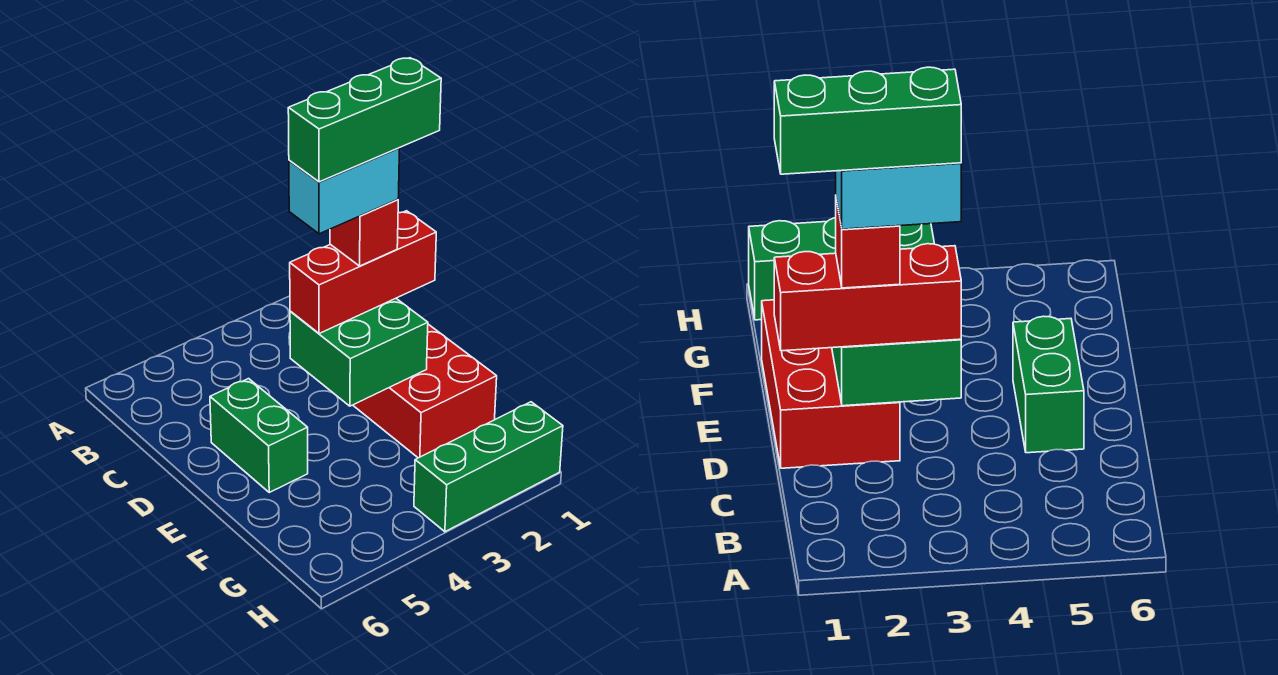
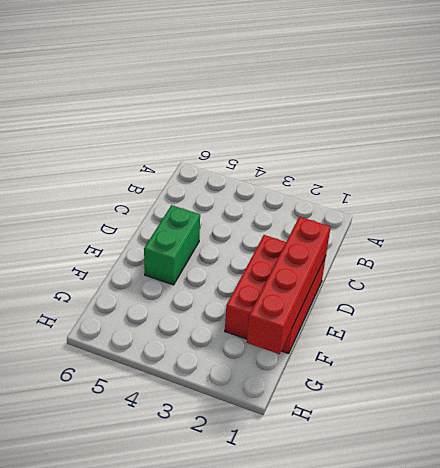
red brick D1:G1 level 2 -> none
none -> green brick H1:H3 level 1
none -> green brick D2:E3 level 2

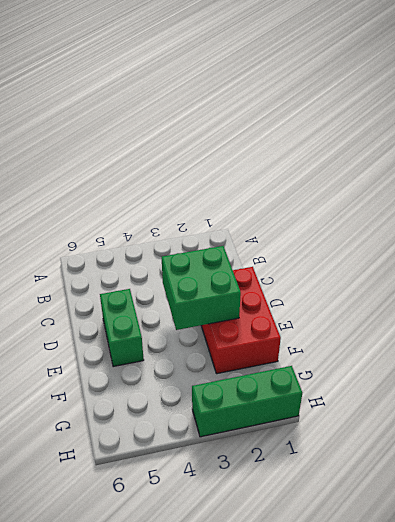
none -> red brick D1:D3 level 3
none -> red brick D2 level 4

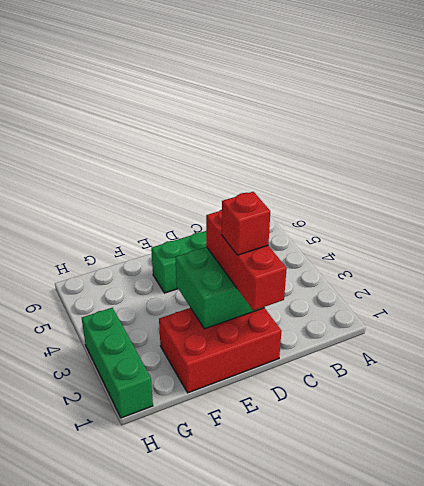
none -> cyan brick D2:D3 level 5
none -> green brick D1:D3 level 6

